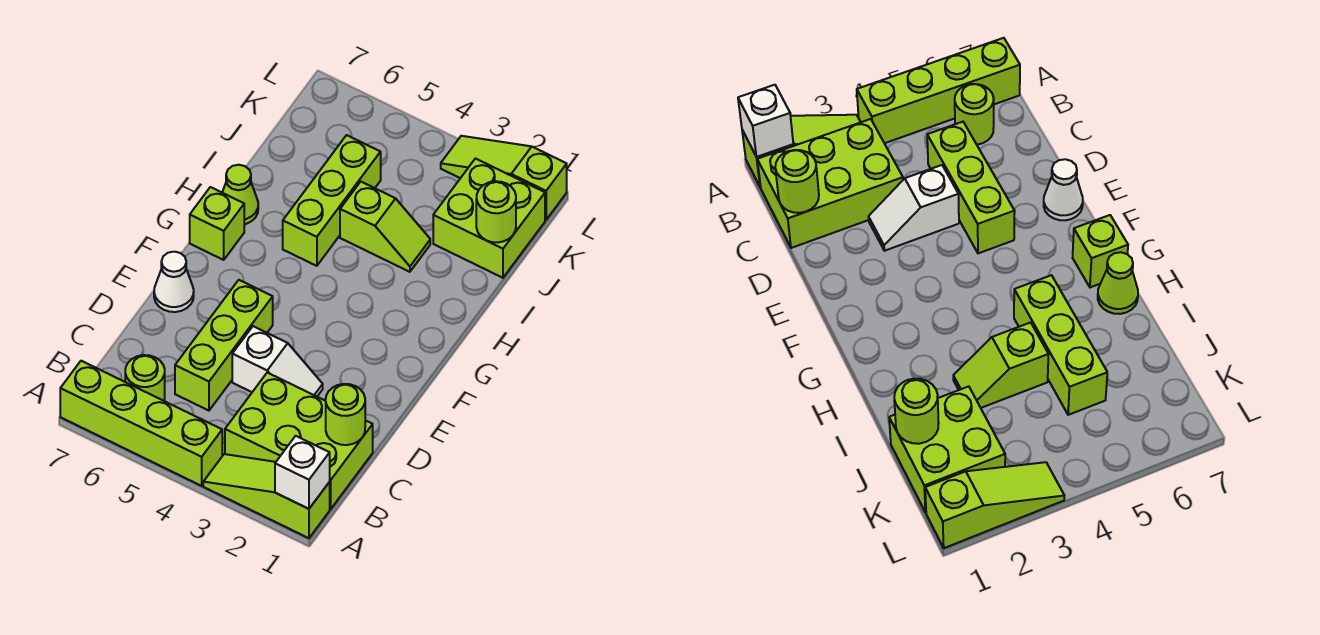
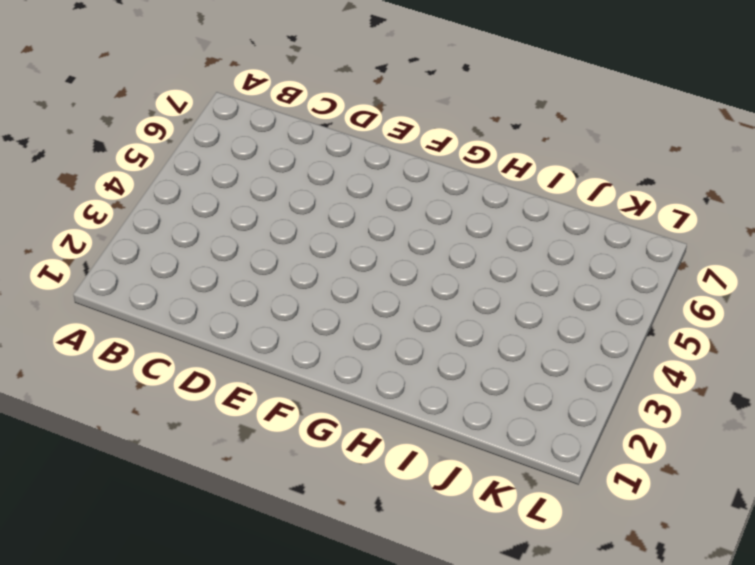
none -> lime slope A1:A3 level 1 top 1
none -> lime brick A4:A7 level 1
none -> lime brick B1:C3 level 1

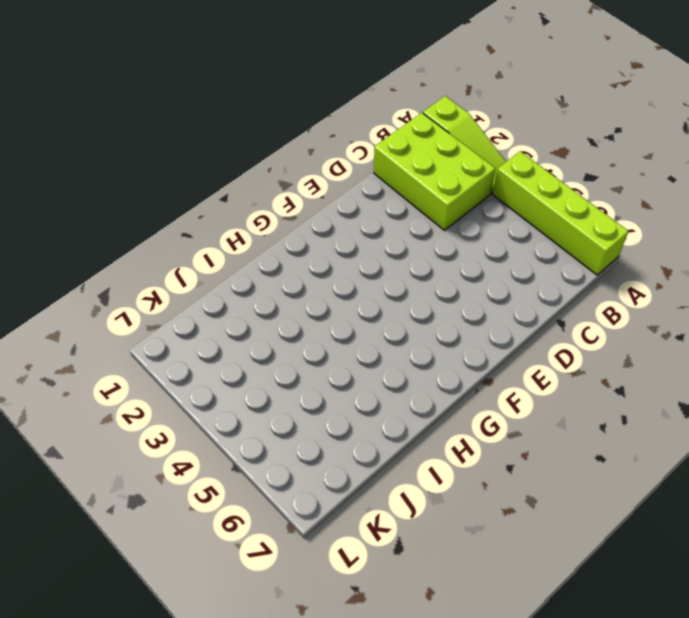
none -> lime round brick B6 level 1
none -> lime brick C5:E5 level 1
none -> white slope D3:D4 level 1 top 4

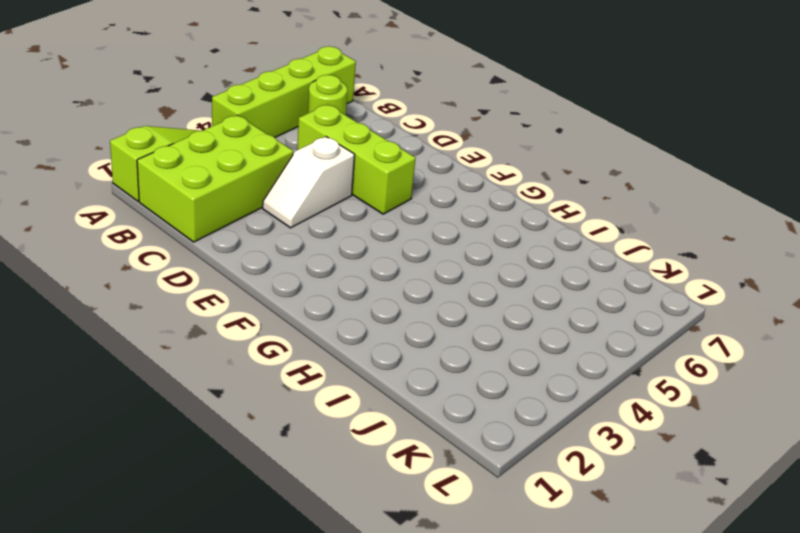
none -> white cone E7 level 1
none -> lime brick G7 level 1
none -> lime brick H5:J5 level 1

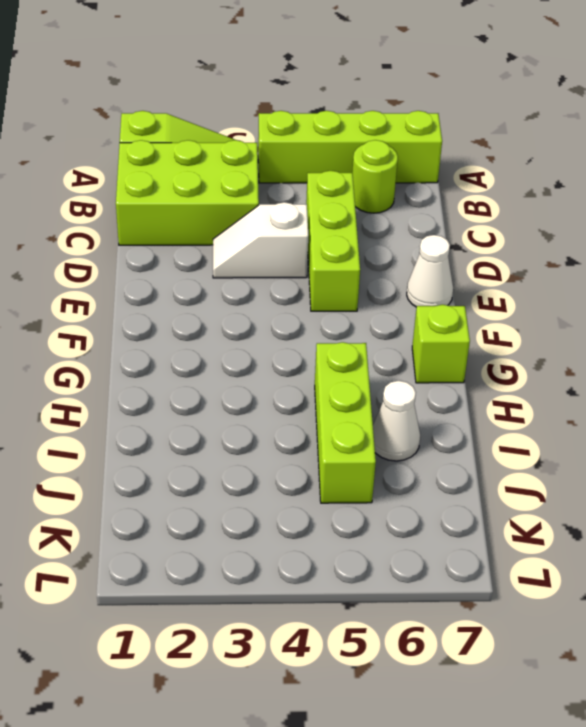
white cone I6 level 1 -> none
none -> lime cone H7 level 1
none -> lime slope I3:I4 level 1 top 4
none -> lime brick J1:K2 level 1

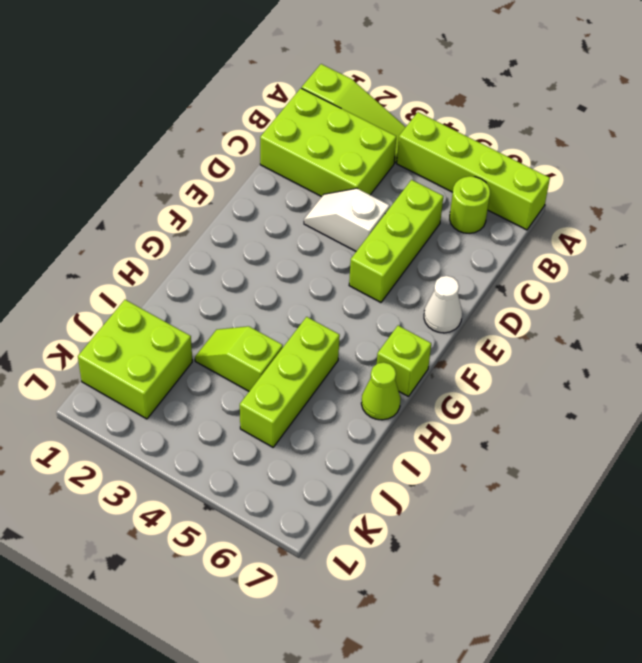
none -> lime slope L1:L3 level 1 top 1
none -> white brick A1 level 2
none -> lime round brick C1 level 2

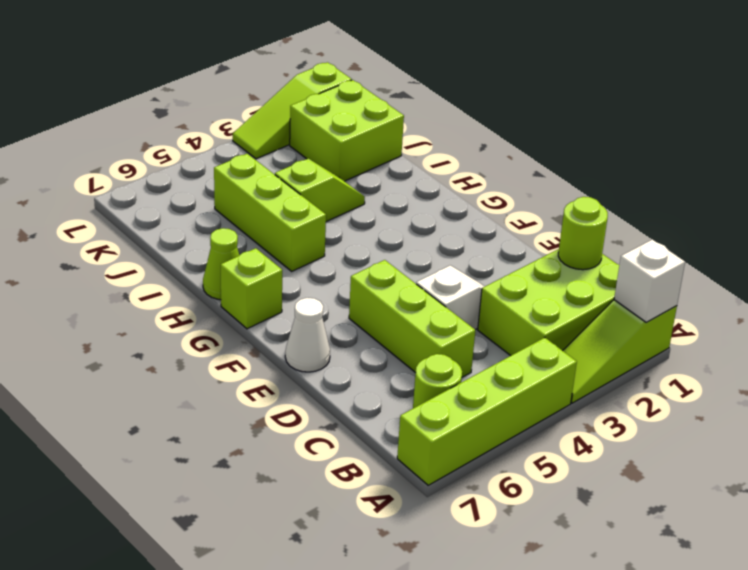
none -> lime round brick J1 level 2

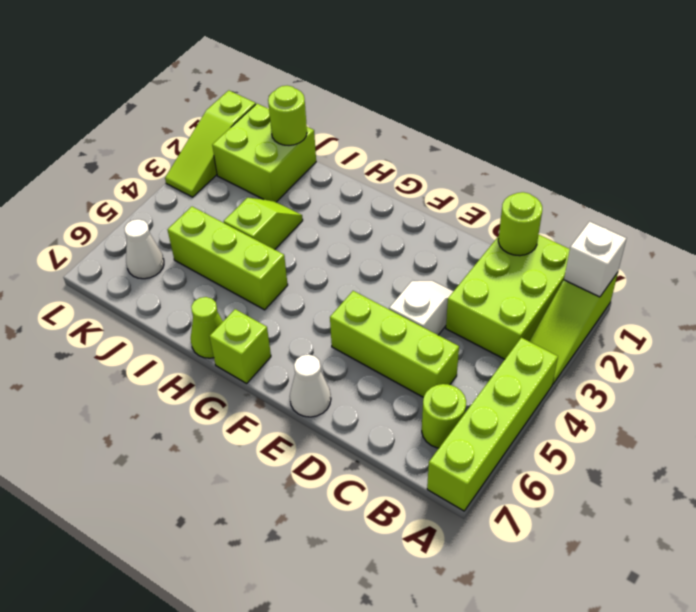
white cone K6 level 1 -> none

